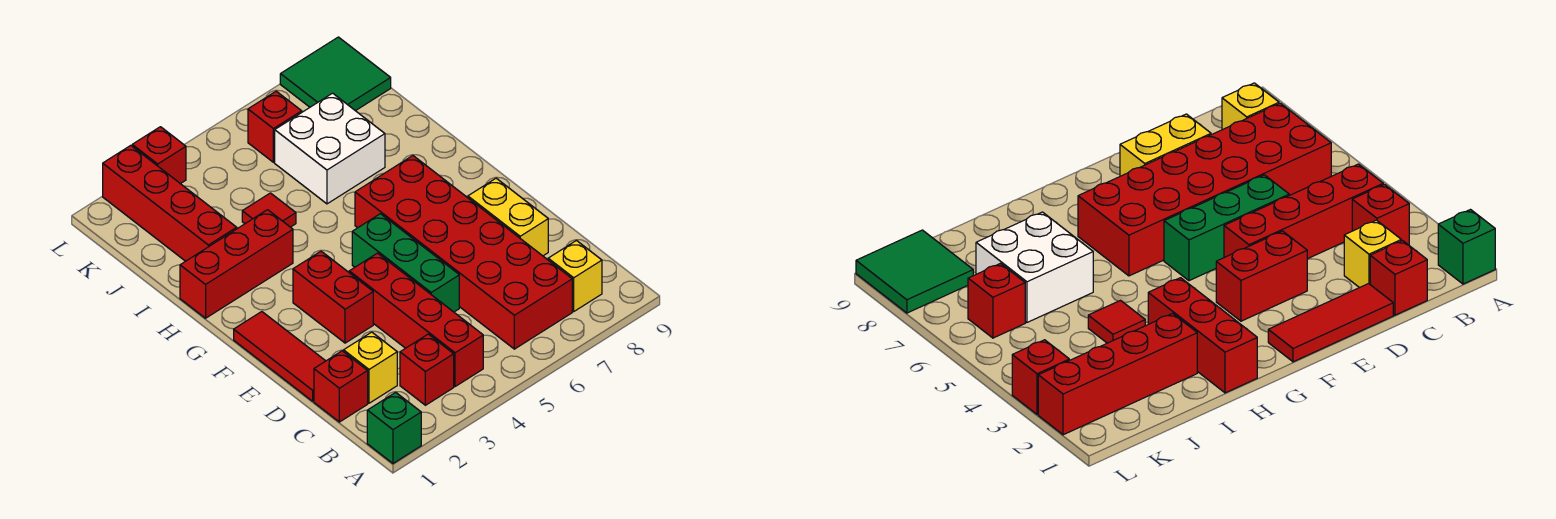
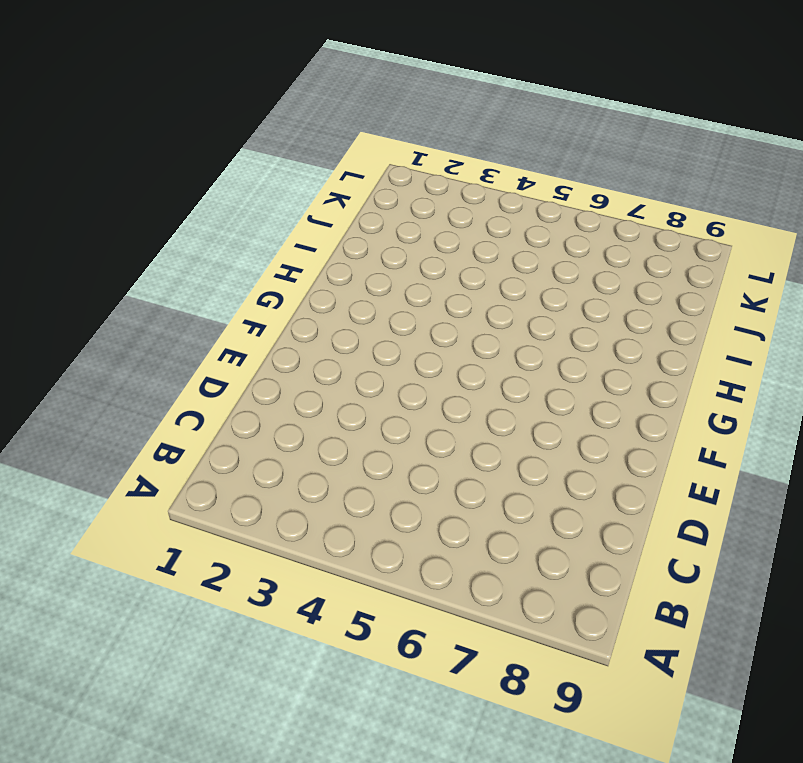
none -> green brick A1 level 1
none -> red brick B3 level 1
none -> red brick B4:E4 level 1

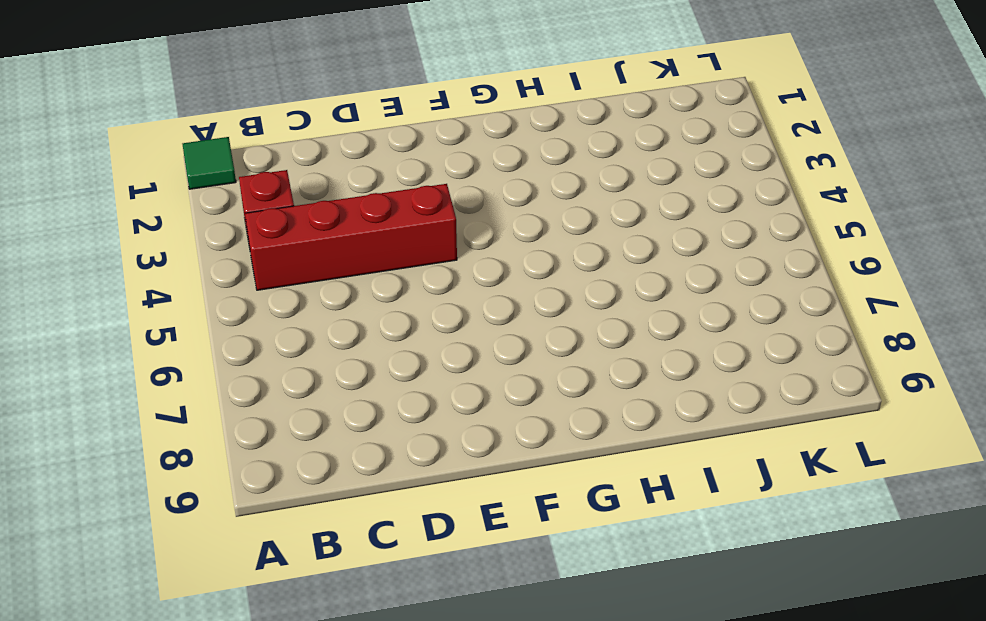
green tile A1 level 1 -> green brick A1 level 1
none -> red brick B6:G7 level 1
none -> yellow brick B8 level 1
none -> red brick C1 level 1

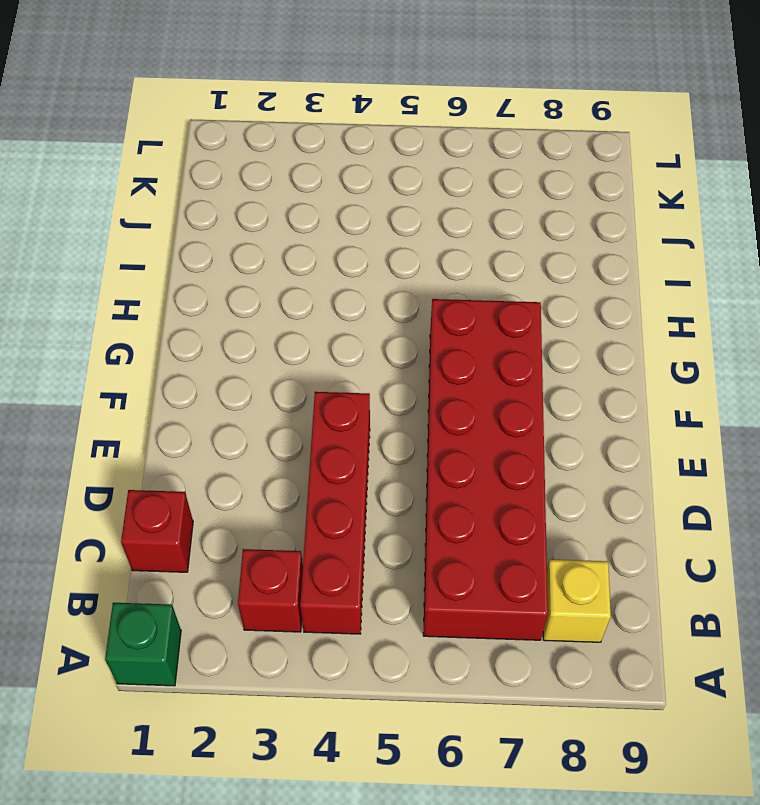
none -> yellow brick C2 level 1
none -> red tile D1:F1 level 1
none -> green brick D5:F5 level 1

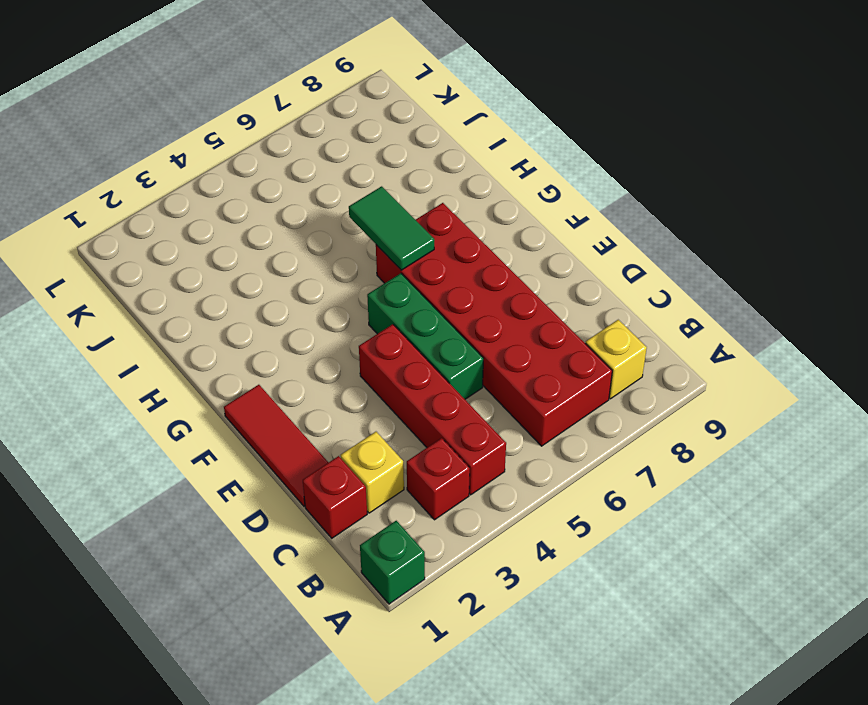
green tile G6:H6 level 2 -> none
none -> yellow brick D8:E8 level 1
none -> red brick E3:F3 level 1
none -> red brick H1:H3 level 1

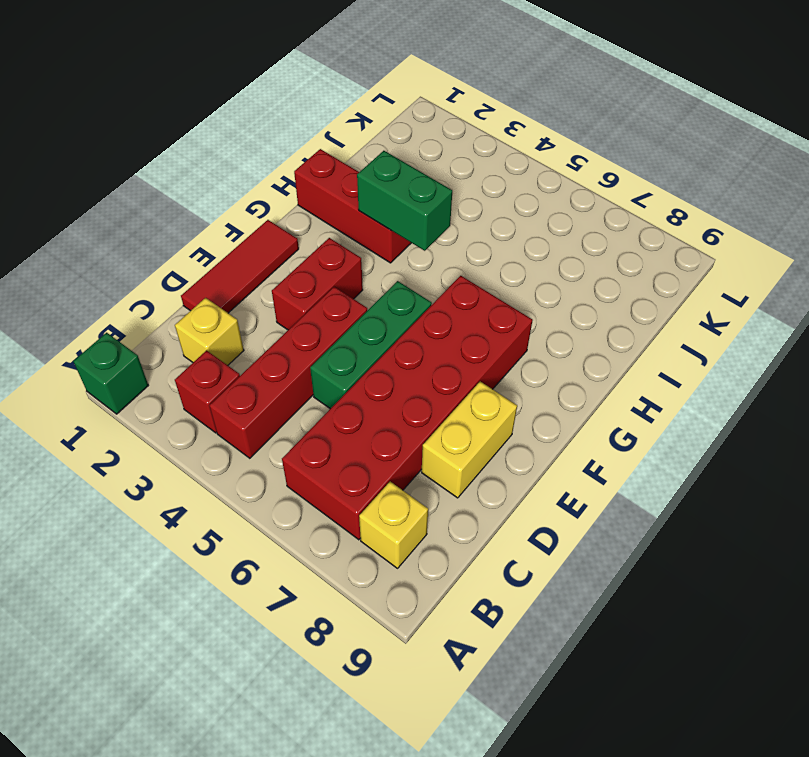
green brick H3:H4 level 2 -> none
none -> red brick C1 level 1
none -> red brick I2:L2 level 1
none -> red tile I4 level 1

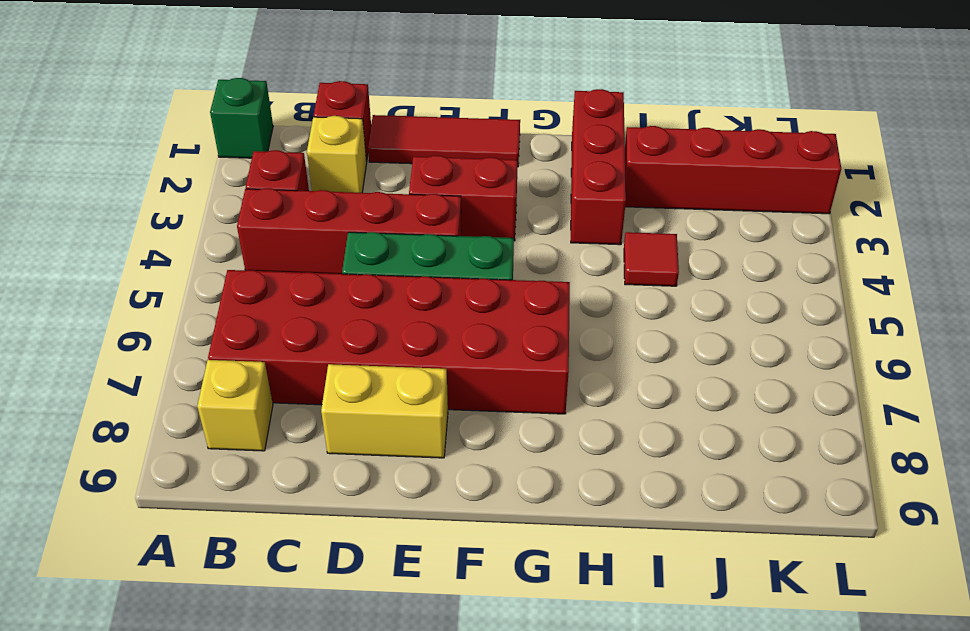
none -> white brick I6:J7 level 1
none -> red brick K6 level 1
none -> green tile K8:L9 level 1

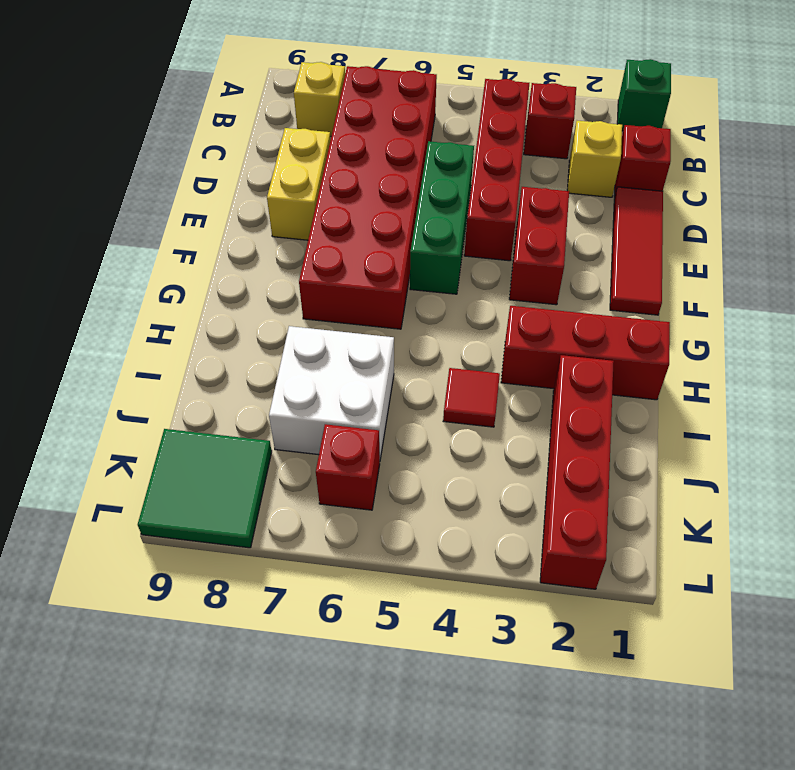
none -> red brick L3 level 1

